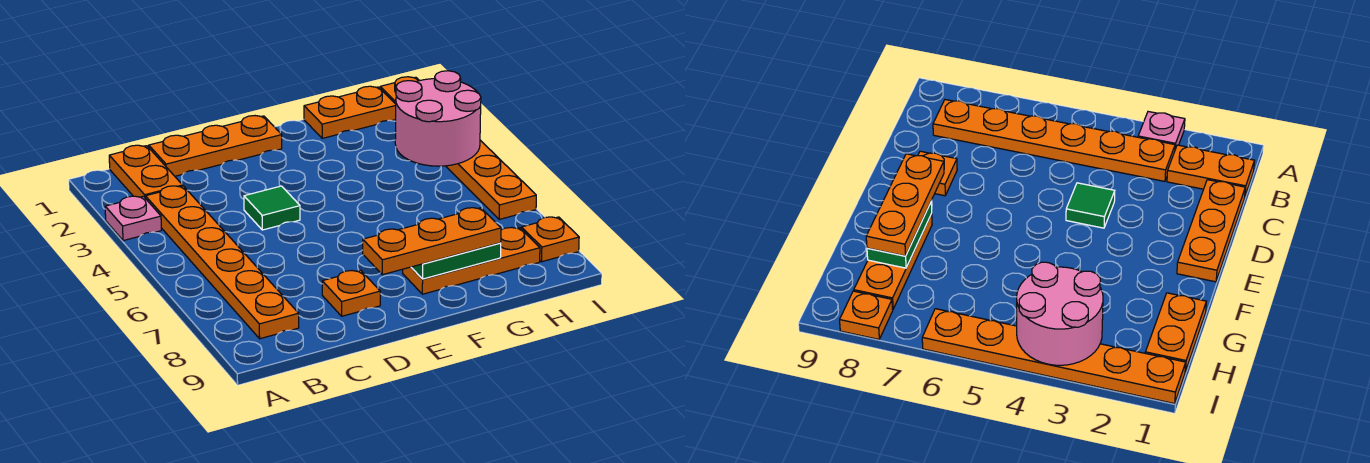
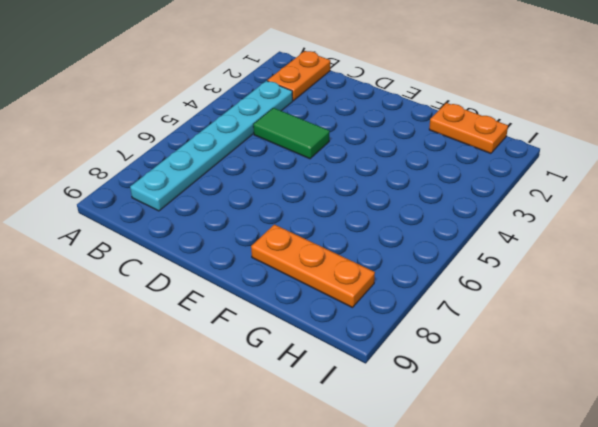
cyan plate B3:B8 level 1 -> orange plate B3:B8 level 1
green tile C4:D4 level 1 -> green tile D4 level 1
none -> pink plate A3 level 1
none -> orange plate C1:E1 level 1
none -> orange plate D8 level 1

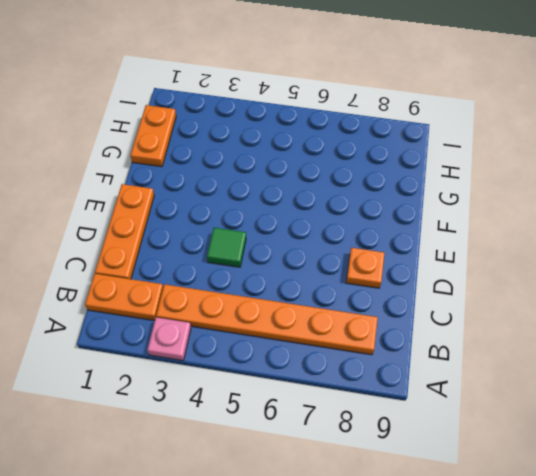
none -> orange plate F8:H8 level 1
none -> orange plate I1:I6 level 1
none -> orange plate I8 level 1

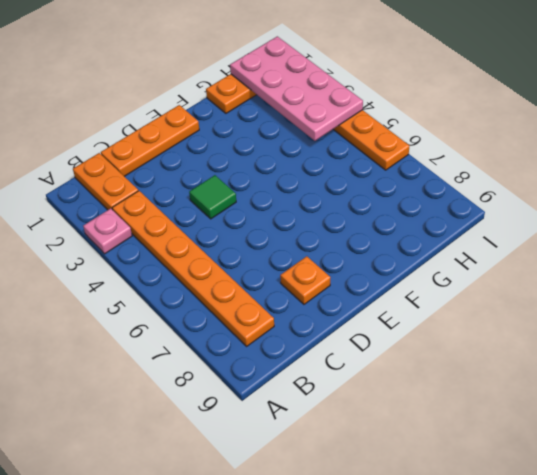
pink plate H1:I4 level 2 -> pink round brick H3:I4 level 2
none -> orange plate F8:H8 level 1
none -> orange plate I8 level 1
none -> green plate F8:G8 level 2

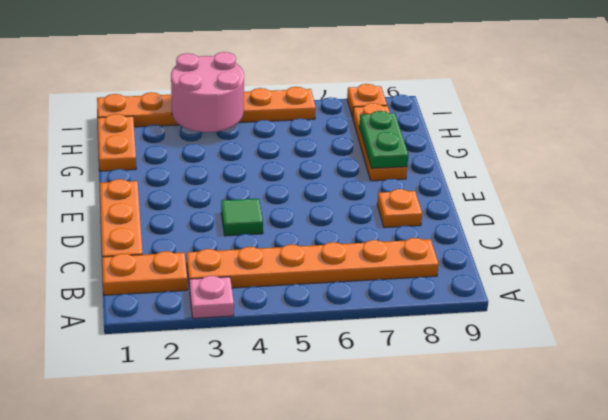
none -> orange plate E8:G8 level 3

